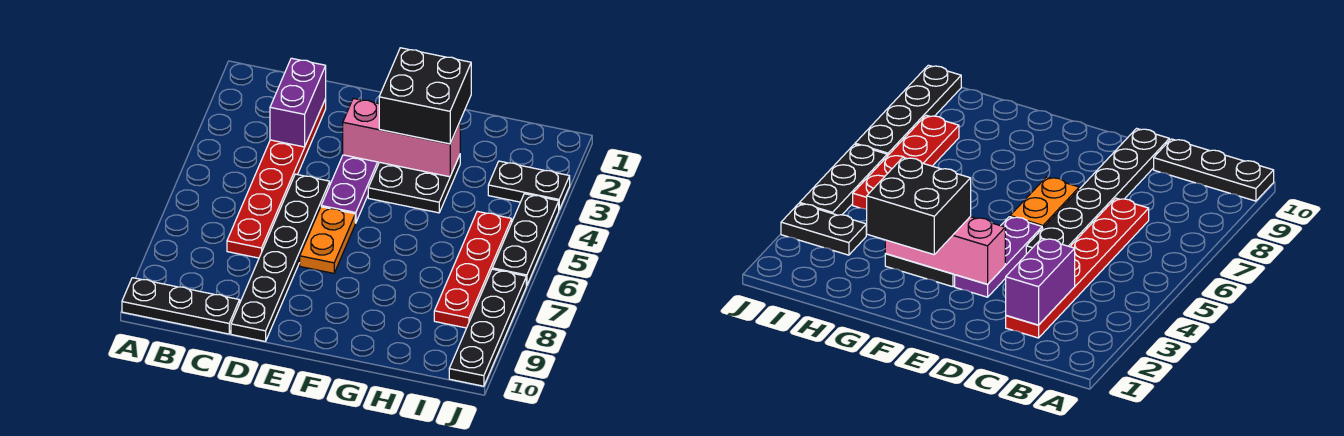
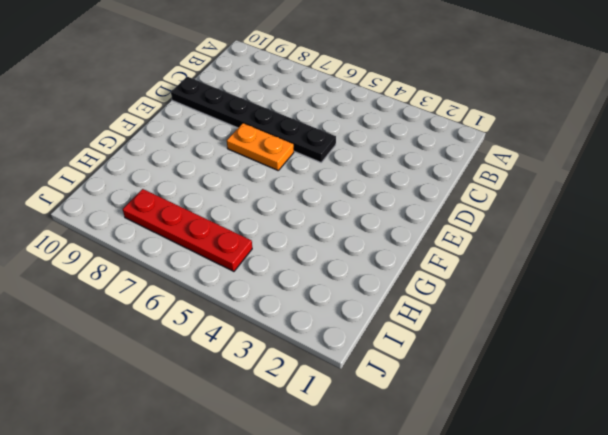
none -> black plate A10:C10 level 1
none -> red plate C2:C7 level 1
none -> purple plate E3:E5 level 1

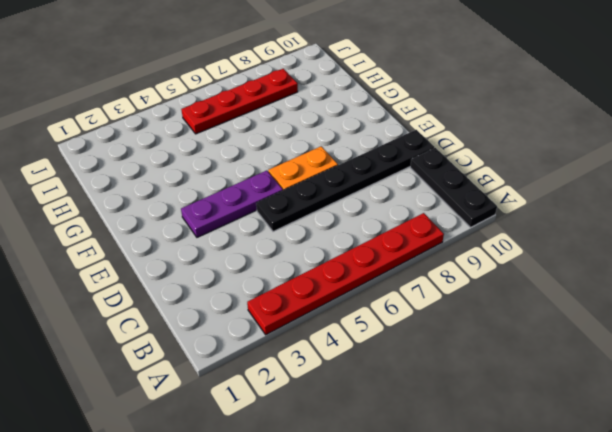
red plate A3:A8 level 1 -> red plate C2:C7 level 1
none -> black plate F3:G4 level 1
none -> black plate I3:J3 level 1
none -> black plate J4:J6 level 1

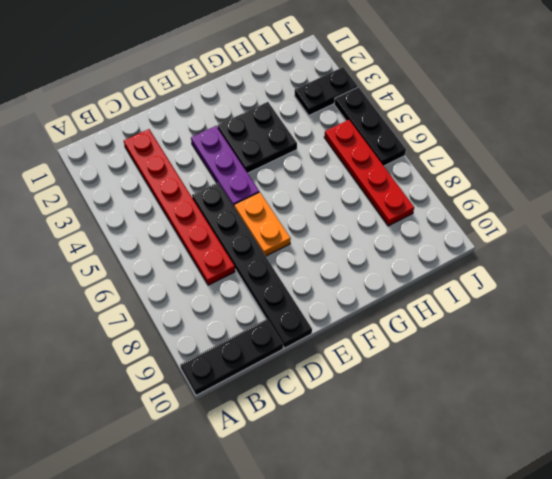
none -> black plate J7:J10 level 1
none -> purple brick C2:C3 level 2
none -> pink brick E3:G3 level 2

